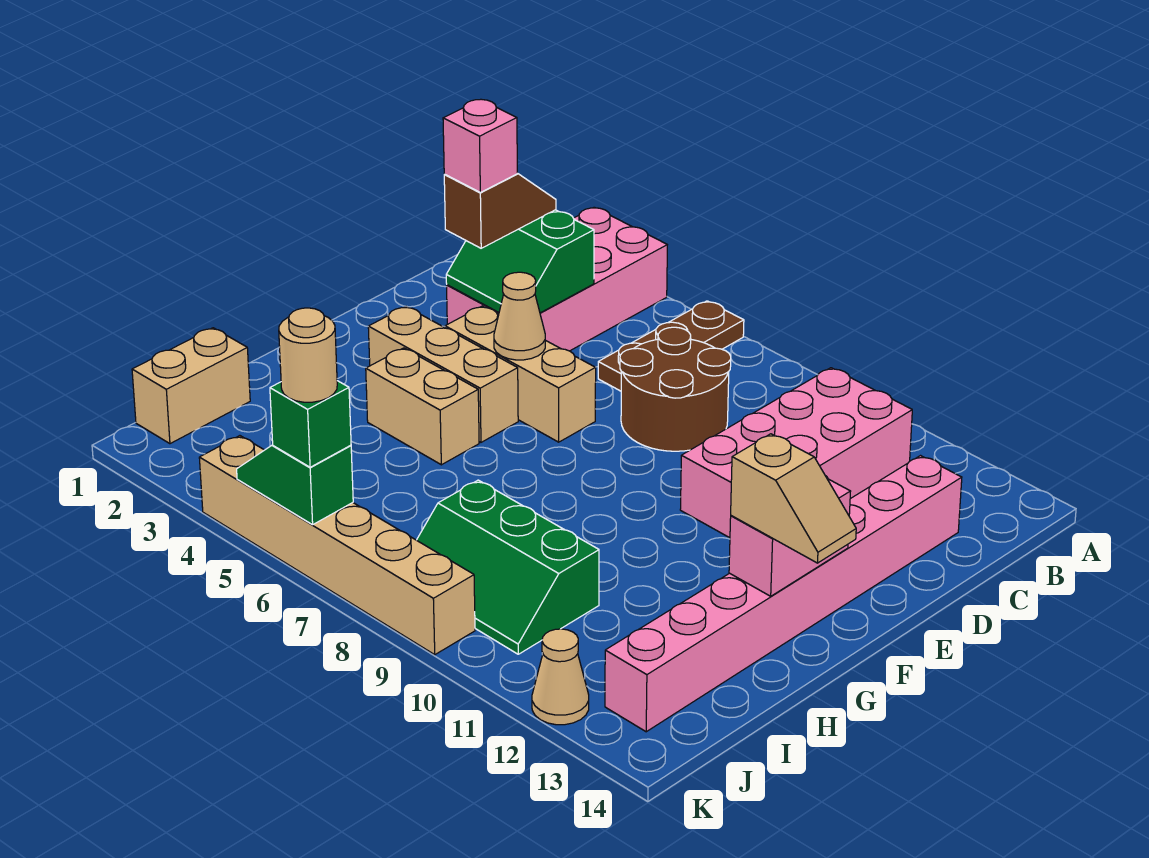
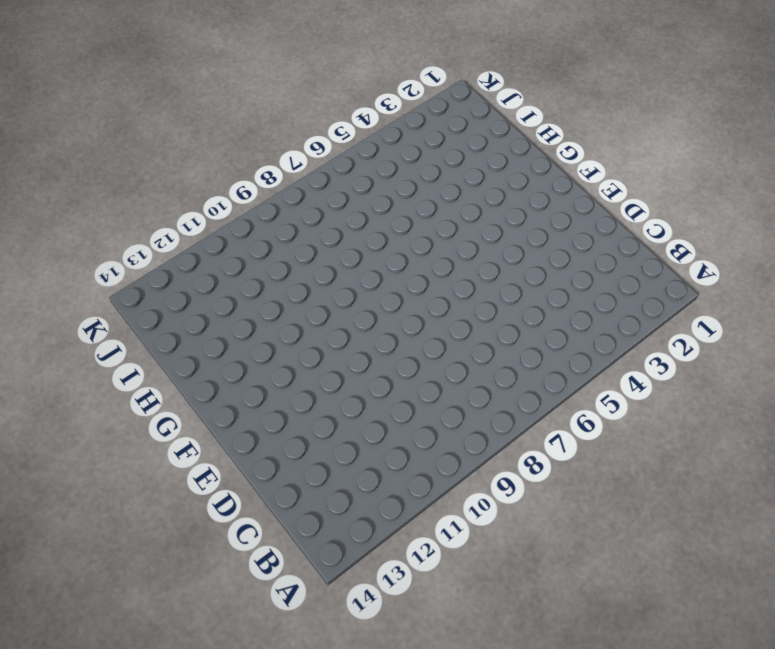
none -> pink brick A3:D4 level 1
none -> brown plate A6:C6 level 1
none -> pink brick B10:E11 level 1

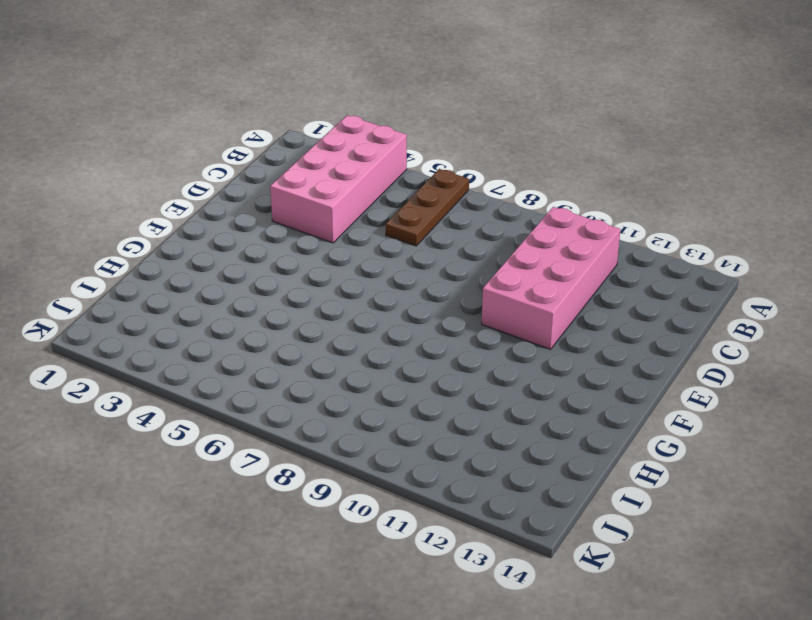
none -> brown round brick C7:D8 level 1
none -> pink brick C13:J13 level 1
none -> tan brick E4:E6 level 1

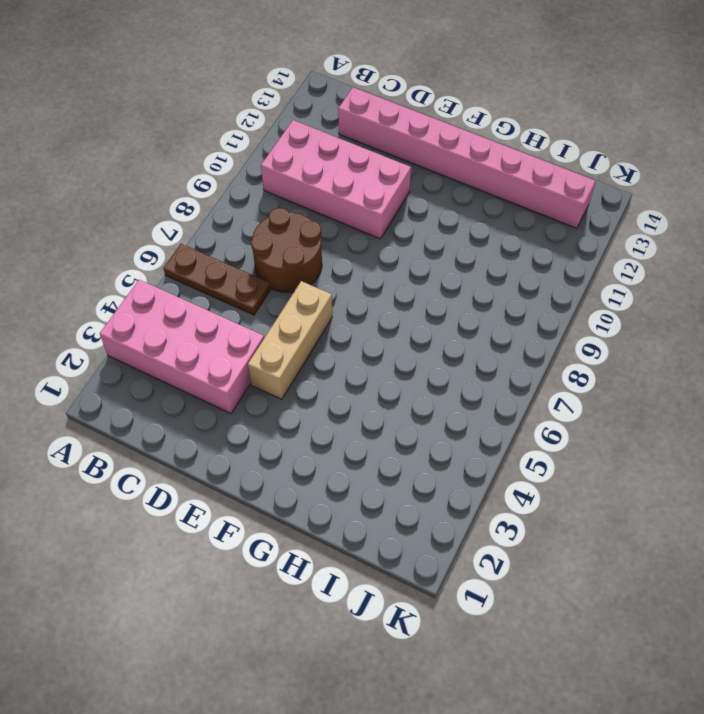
none -> tan brick F3:F5 level 1
none -> tan brick G4:G5 level 1
none -> tan brick I1:J1 level 1

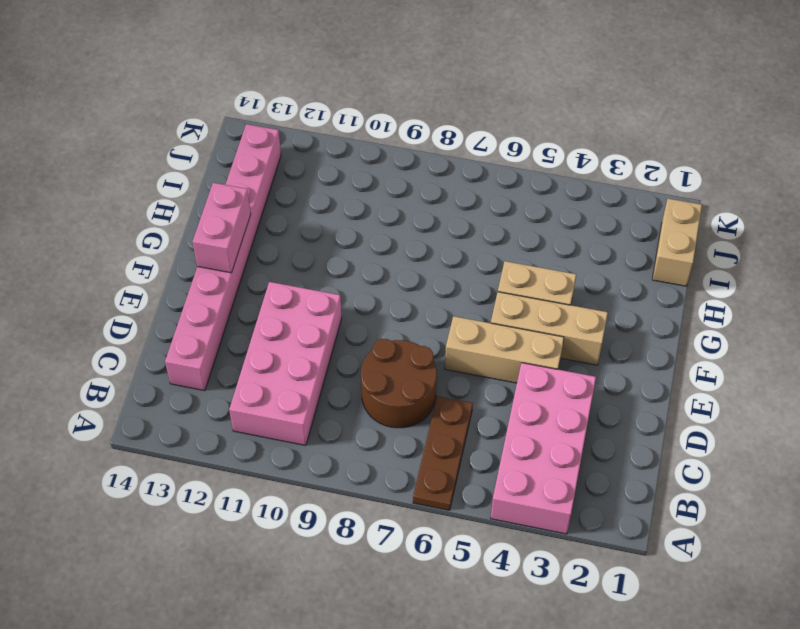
none -> green slope I8:J10 level 1 top I
none -> tan brick K4:K9 level 1
none -> tan cone K12 level 1

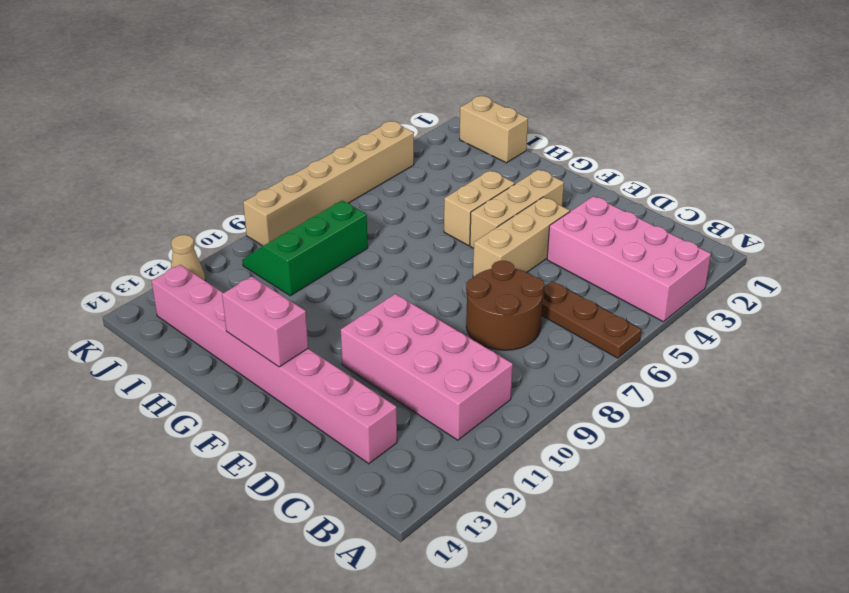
none -> green slope C3:D4 level 2 top C
none -> tan cone E5 level 2
none -> green slope K5:K6 level 2 top 6

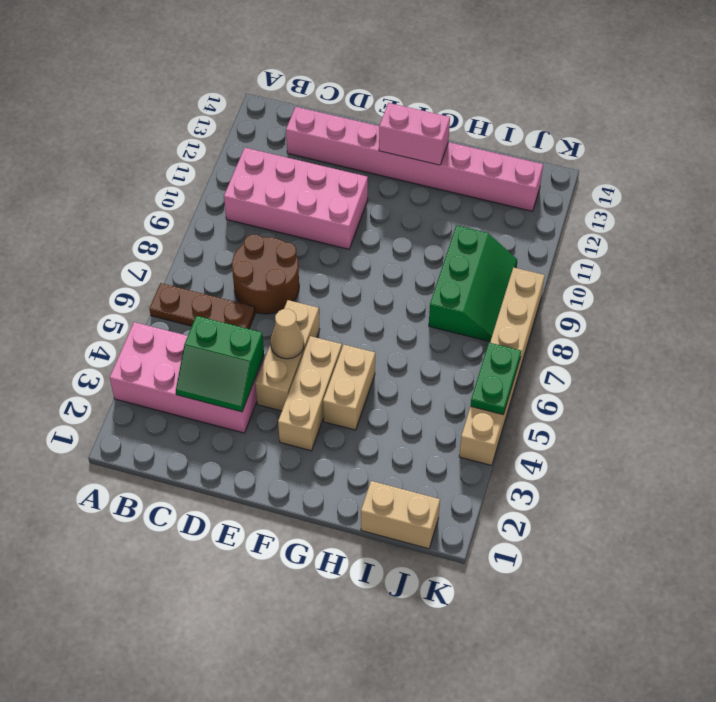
green slope C3:D4 level 2 top 4 -> green slope C3:D4 level 2 top C
green plate K5:K6 level 2 -> green slope K5:K6 level 2 top 6
none -> tan cone K12 level 1
none -> brown slope C3:D3 level 3 top D
none -> tan slope G13:G14 level 3 top 13

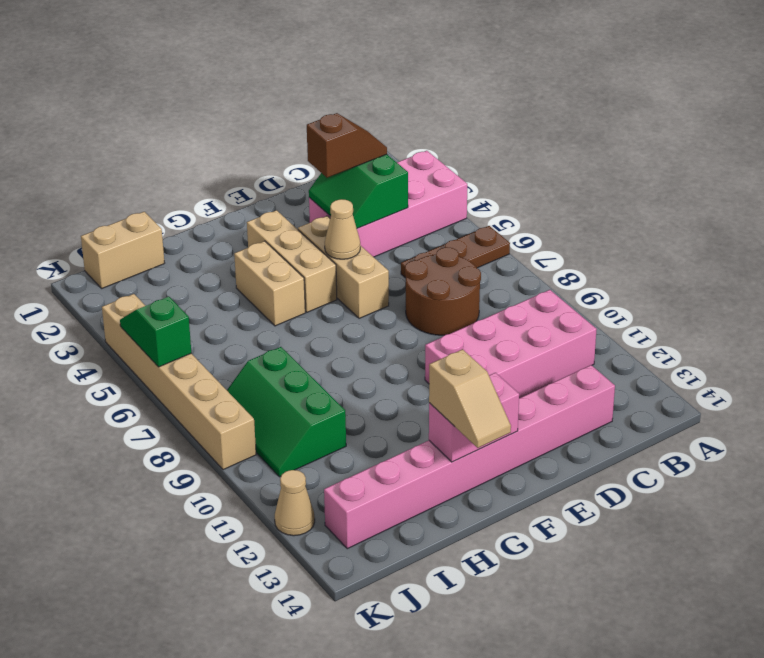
none -> green brick K6 level 3
none -> pink brick D3 level 4
none -> tan round brick K6 level 4

